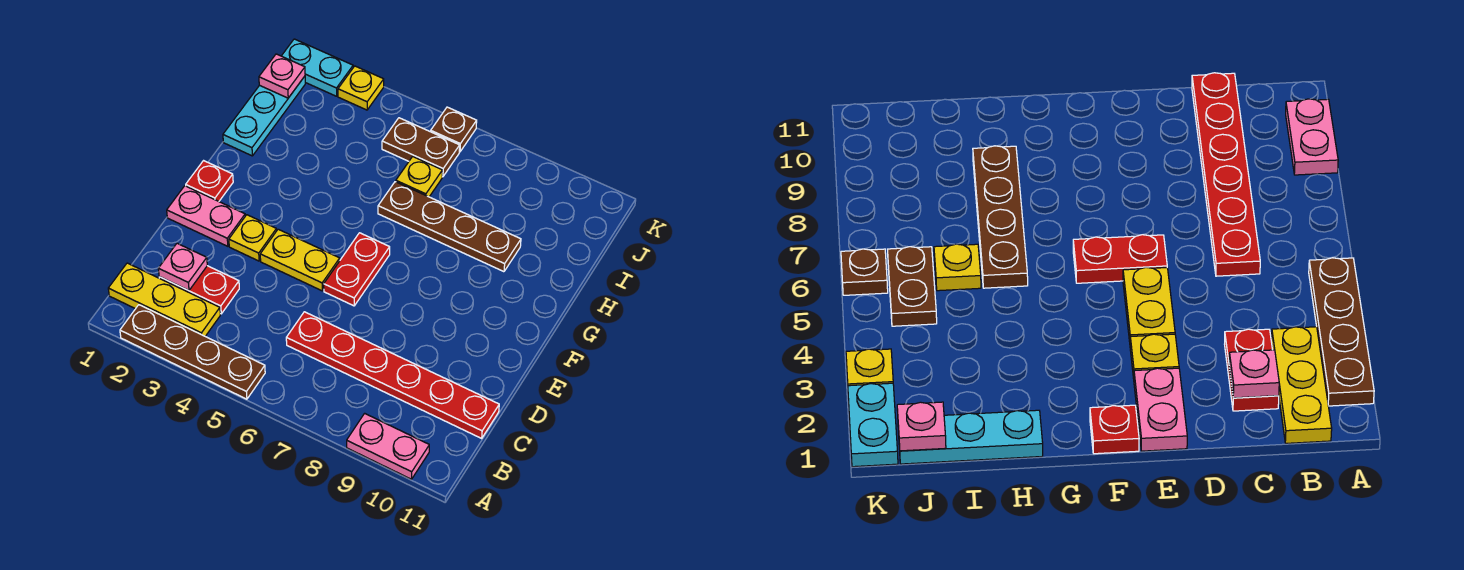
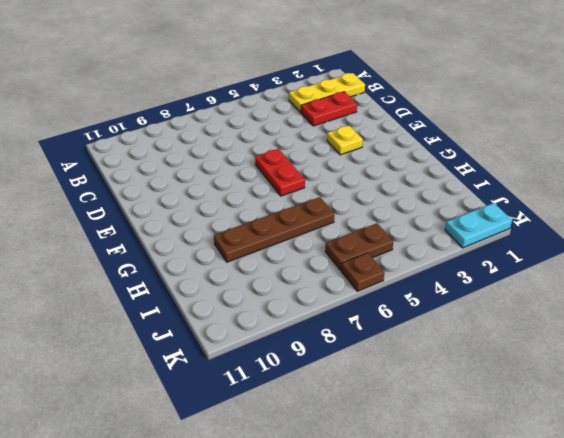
none -> brown plate A2:A5 level 1
none -> pink plate A9:A10 level 1
none -> red plate C6:C11 level 1

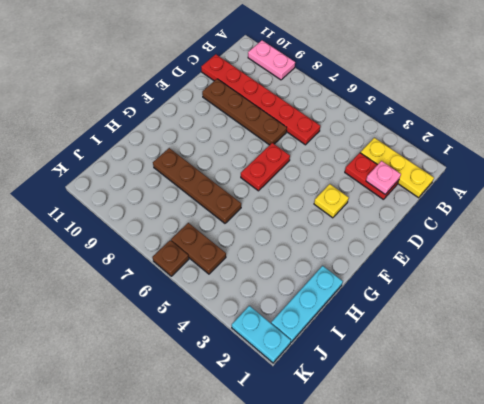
brown plate D7:D10 level 1 -> brown plate A2:A5 level 1
none -> pink plate E1:E2 level 1
none -> yellow plate E4:E5 level 1
none -> red plate F1 level 1

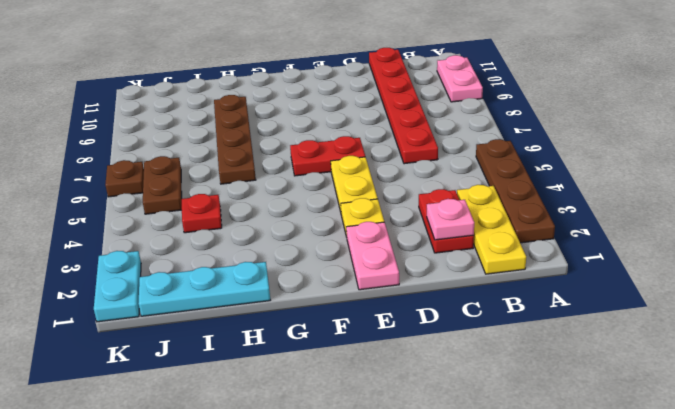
red plate I4 level 1 -> red plate F1 level 1
none -> yellow plate I6 level 1
none -> yellow plate K3 level 1
none -> pink plate J1 level 2

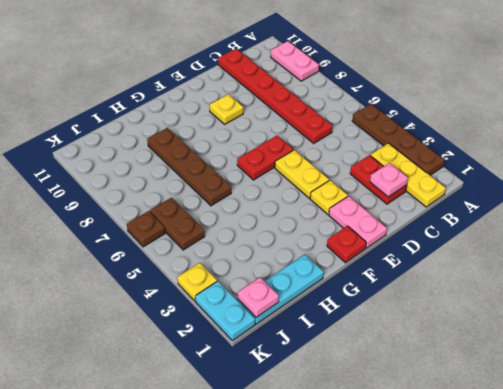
yellow plate E9 level 1 -> yellow plate I6 level 1

